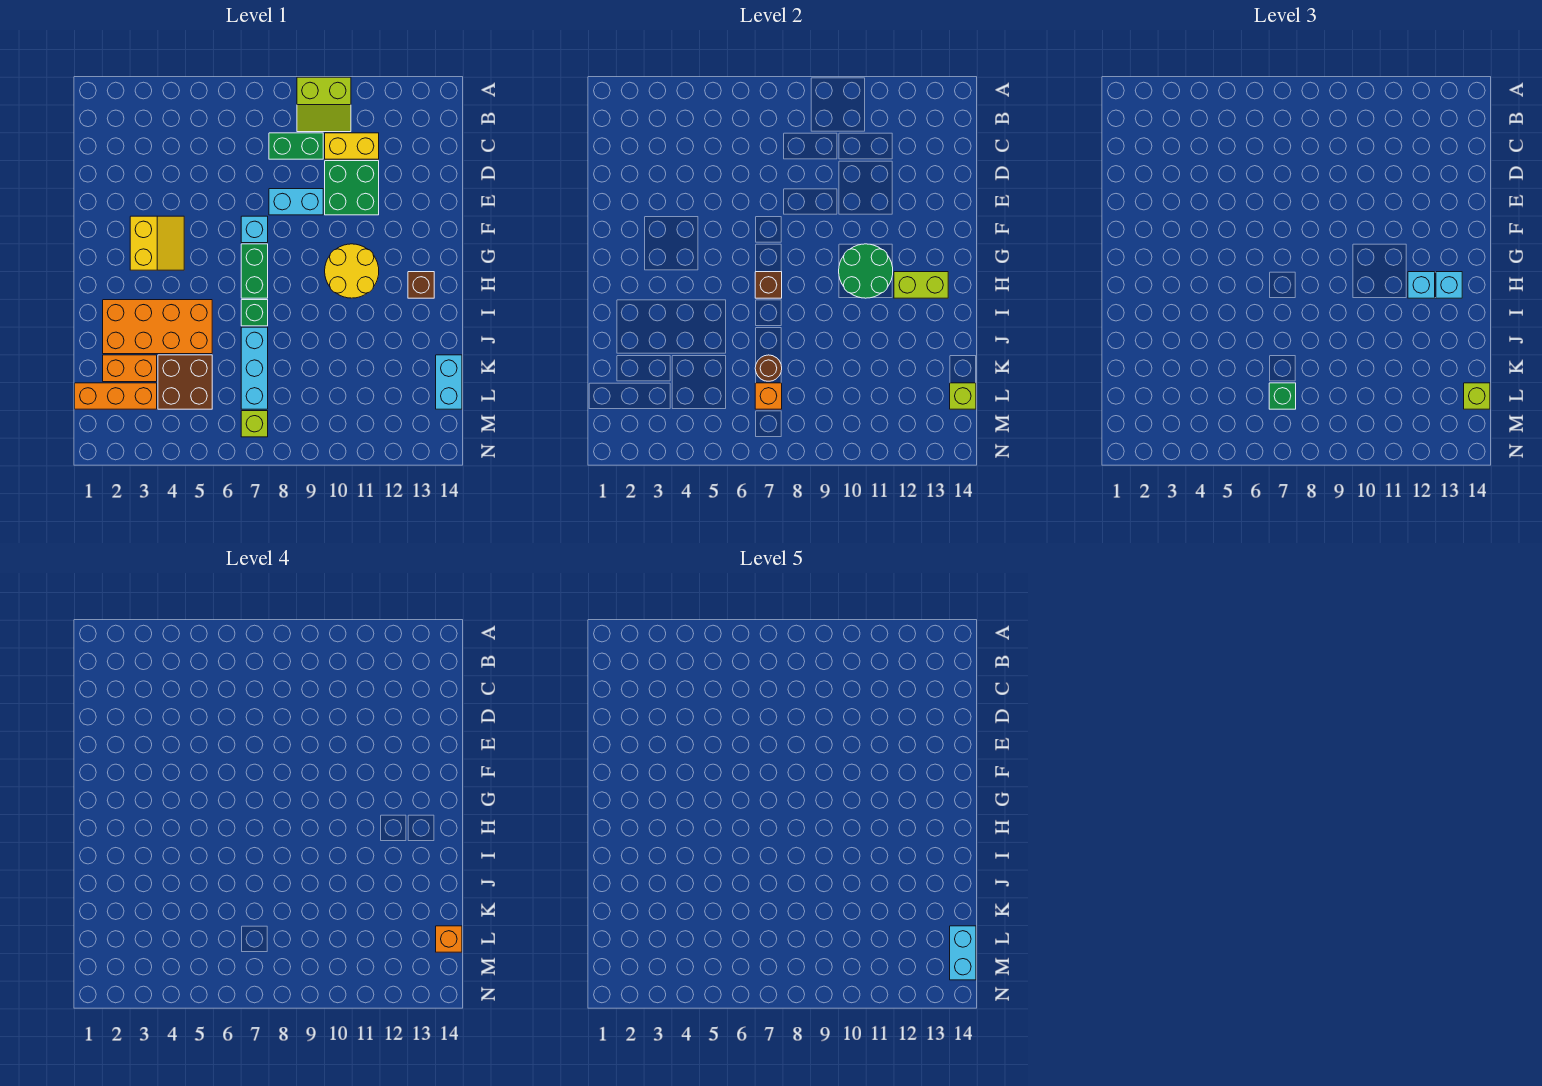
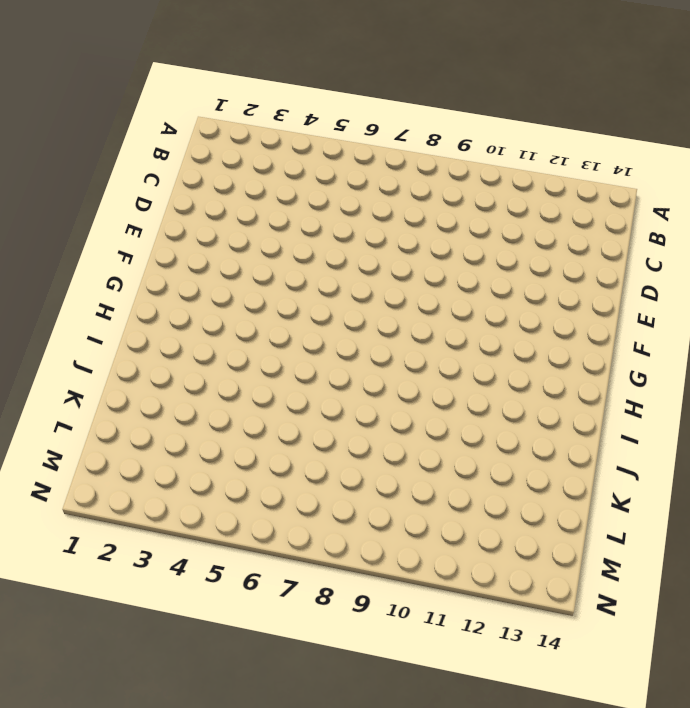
none -> lime slope A9:B10 level 1 top A
none -> green brick C8:C9 level 1
none -> yellow brick C10:C11 level 1
none -> green brick D10:E11 level 1

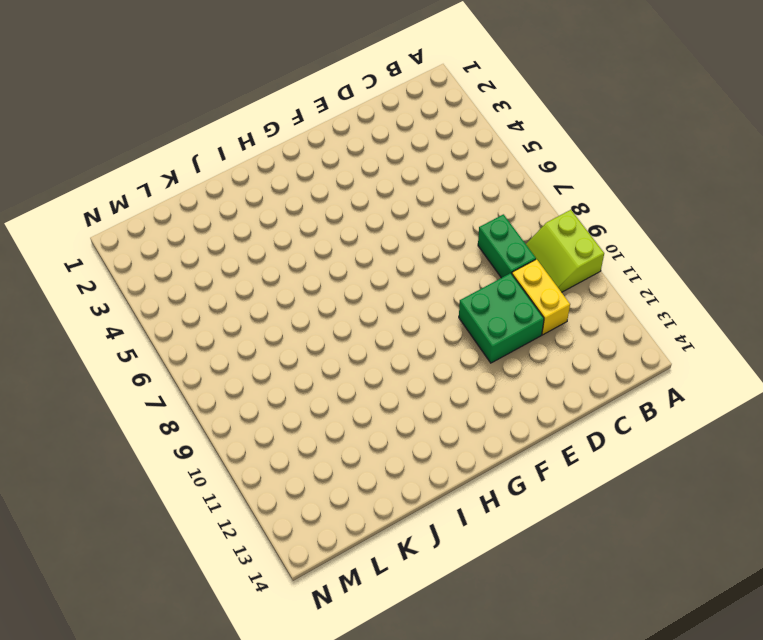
none -> cyan brick E8:E9 level 1
none -> yellow slope F3:G4 level 1 top 3
none -> cyan brick F7 level 1
none -> green brick G7:H7 level 1

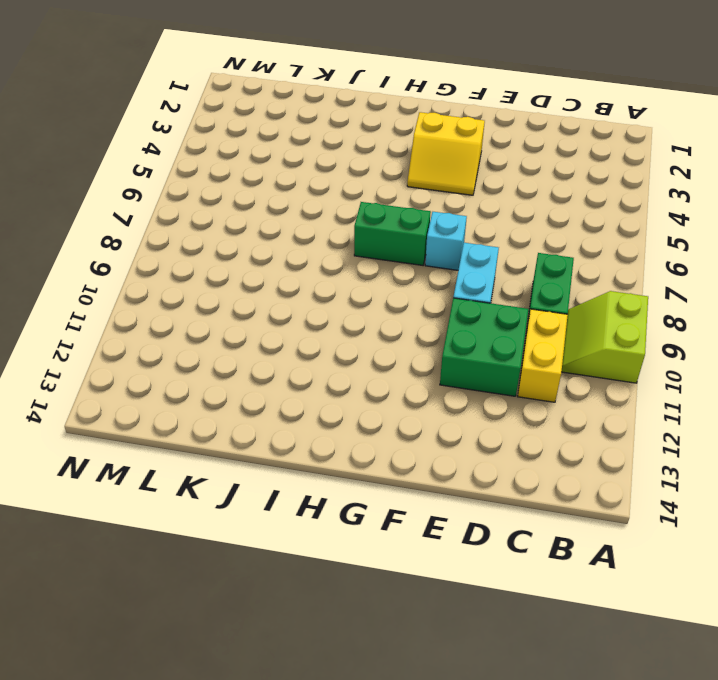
none -> yellow round brick G10:H11 level 1
none -> brown brick H13 level 1
none -> orange brick I2:J5 level 1
none -> green brick I7 level 1

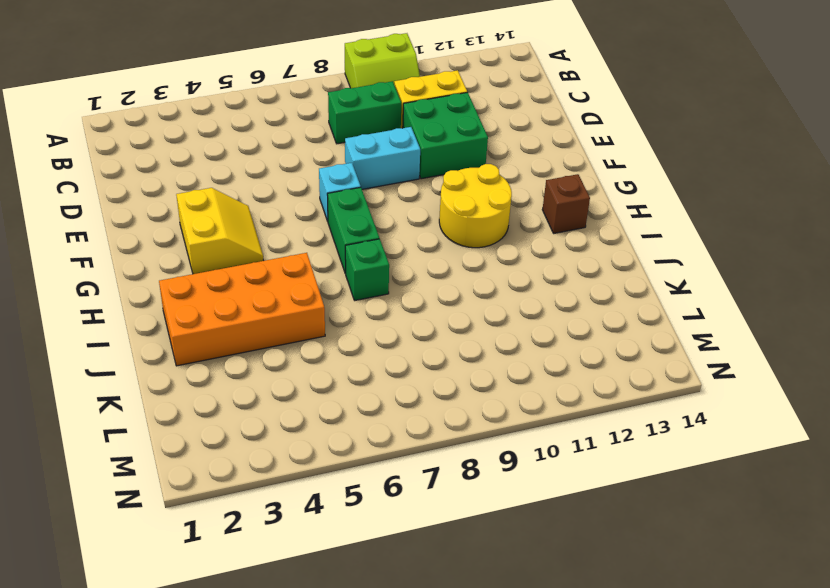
none -> cyan brick J7:L7 level 1
none -> orange brick K2:K3 level 1
none -> brown brick K4:L5 level 1
none -> cyan brick K14:L14 level 1

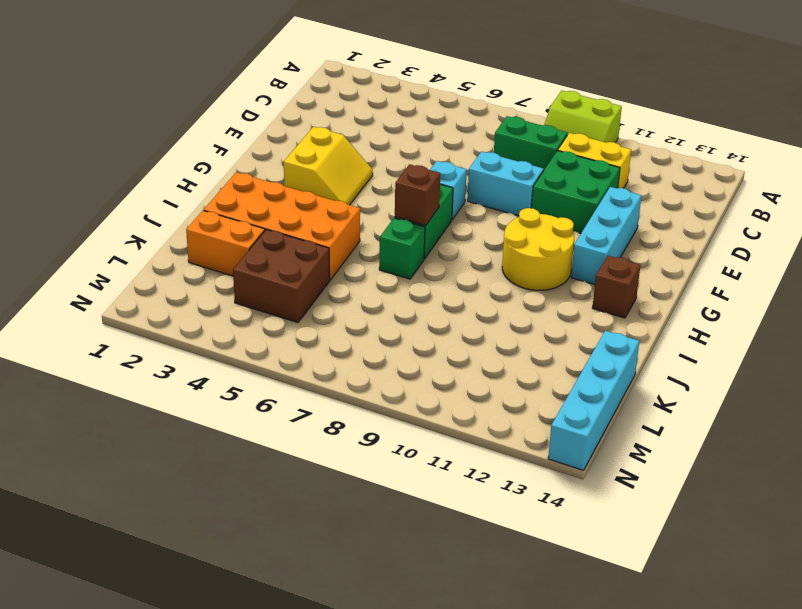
cyan brick E12:G12 level 1 -> cyan brick J7:L7 level 1
cyan brick K14:N14 level 1 -> cyan brick K14:L14 level 1
none -> orange brick L1:L3 level 1
none -> lime brick M7 level 1
none -> green round brick G10:H11 level 2
none -> lime brick H12:H13 level 2

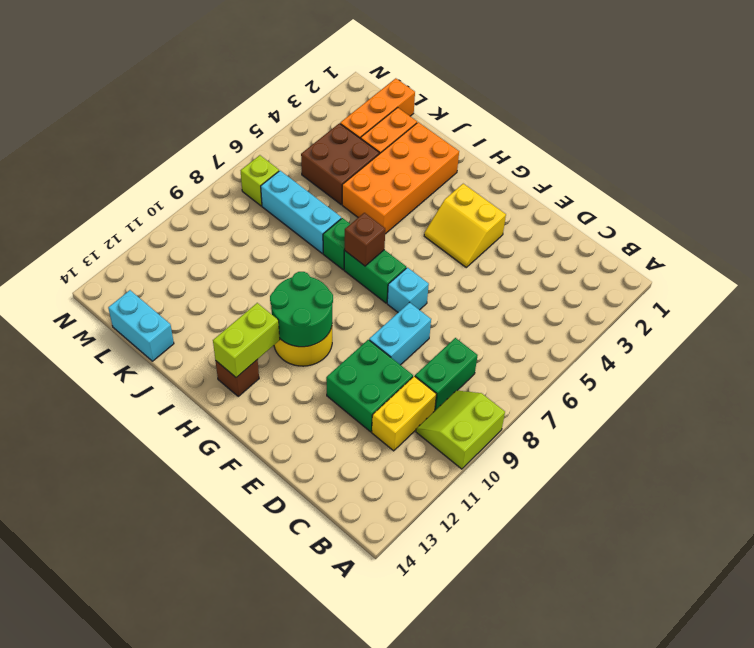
none -> brown round brick K7 level 2
none -> orange brick L7 level 2
none -> lime brick L14 level 2
none -> cyan brick H12 level 3

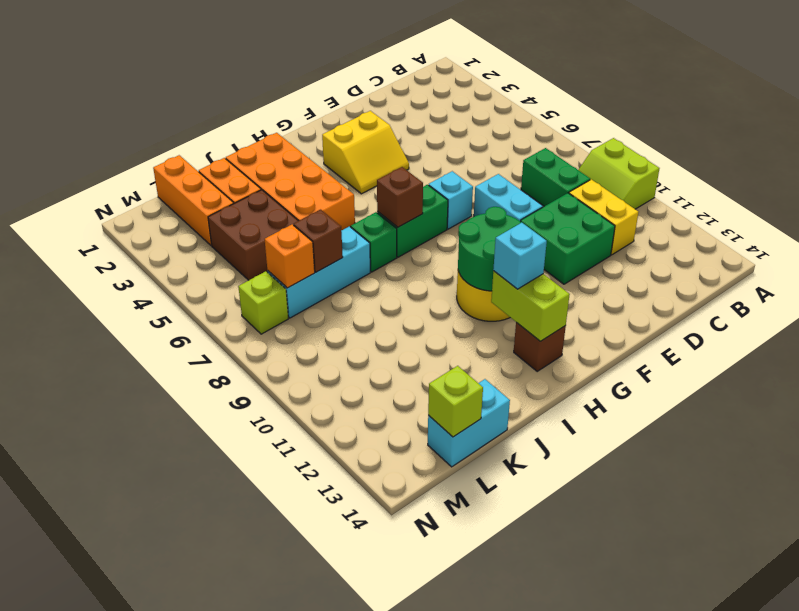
brown brick K7 level 2 -> brown round brick K7 level 2
none -> cyan brick H13 level 3
none -> green brick L7 level 3
none -> lime brick L14 level 3
none -> orange brick L14 level 4

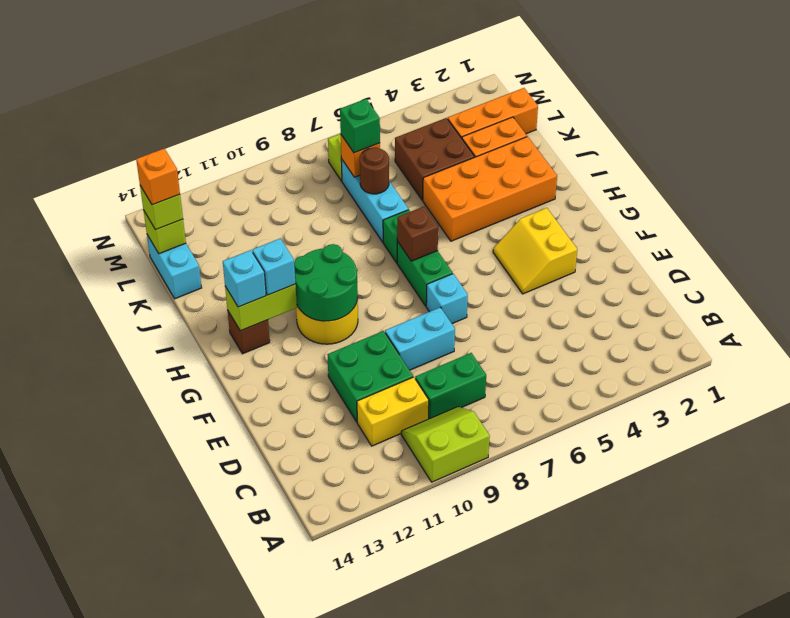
none -> cyan brick L14:M14 level 5

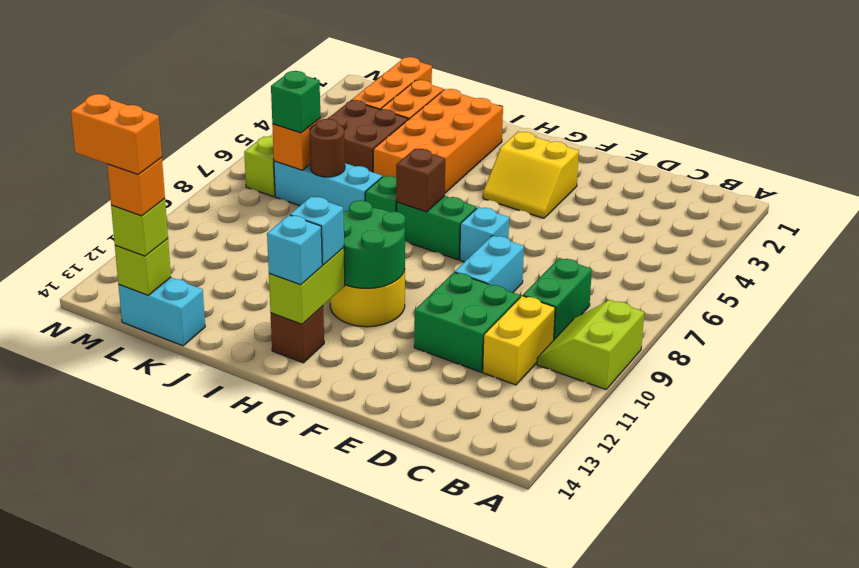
orange brick L14:M14 level 5 -> cyan brick L14:M14 level 5

